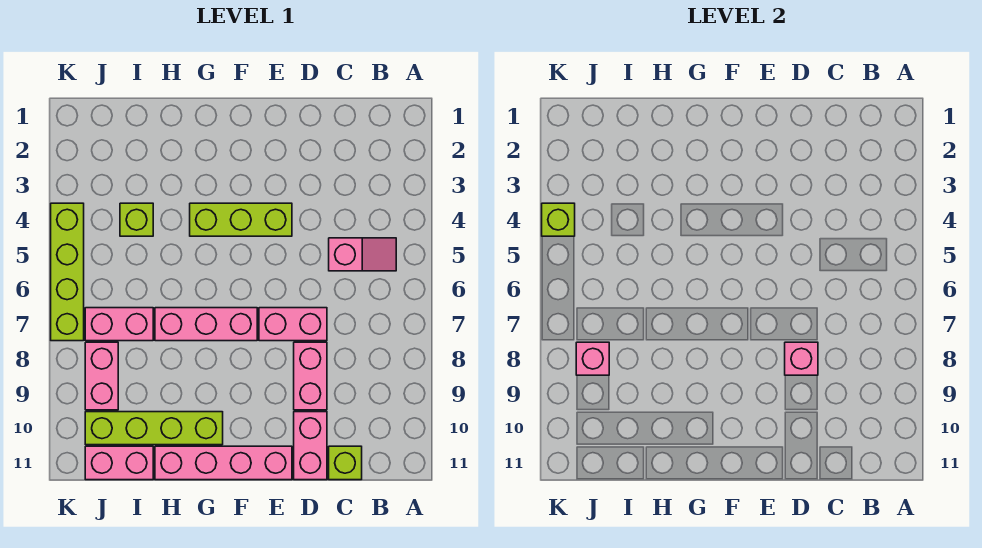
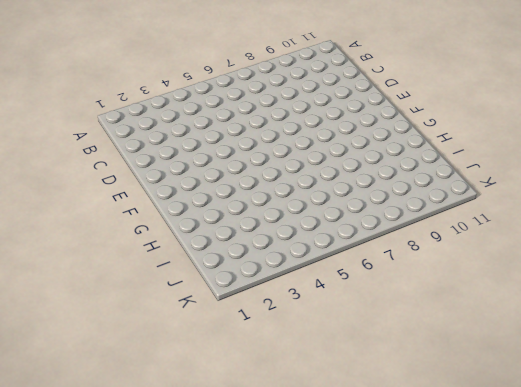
none -> pink slope B5:C5 level 1 top C
none -> lime brick C11 level 1
none -> pink brick D7:E7 level 1

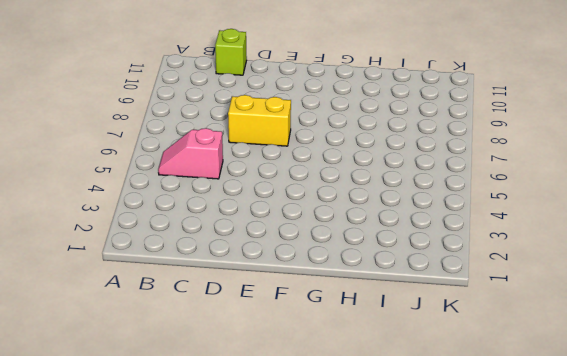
yellow brick D7:E7 level 1 -> pink brick D7:E7 level 1
none -> pink brick D8:D9 level 1
none -> pink brick D10:D11 level 1
none -> lime brick E4:G4 level 1

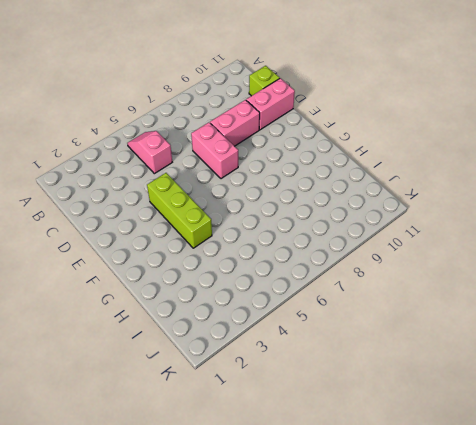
none -> pink brick E11:H11 level 1
none -> pink brick F7:H7 level 1
none -> lime brick G10:J10 level 1

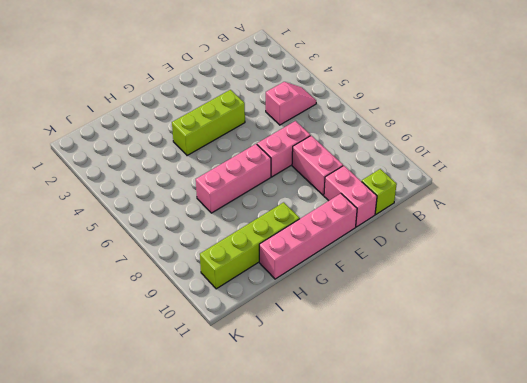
none -> lime brick I4 level 1
none -> pink brick I7:J7 level 1
none -> pink brick I11:J11 level 1

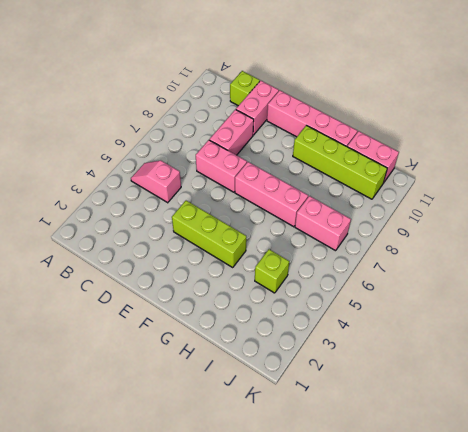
none -> pink brick J8:J9 level 1
none -> lime brick K4:K7 level 1
none -> pink brick D8 level 2

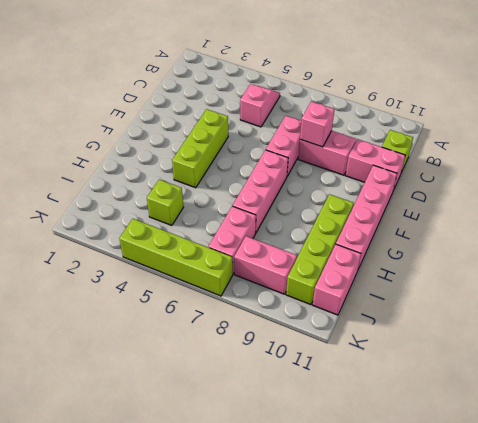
none -> pink brick J8 level 2
none -> lime brick K4 level 2

